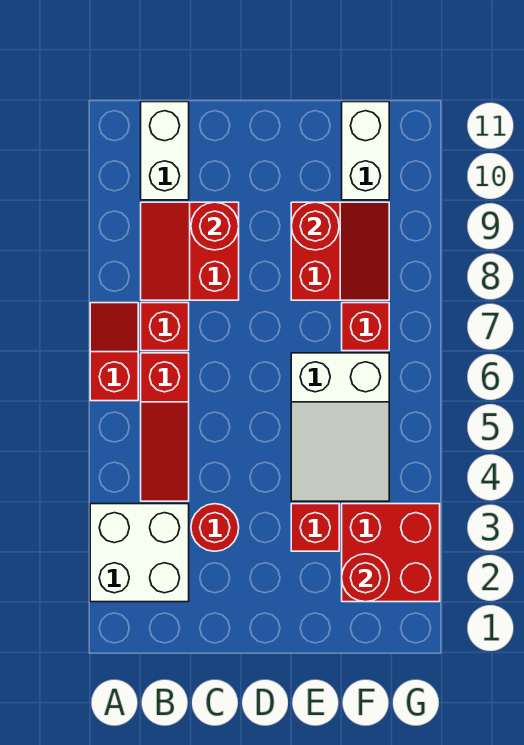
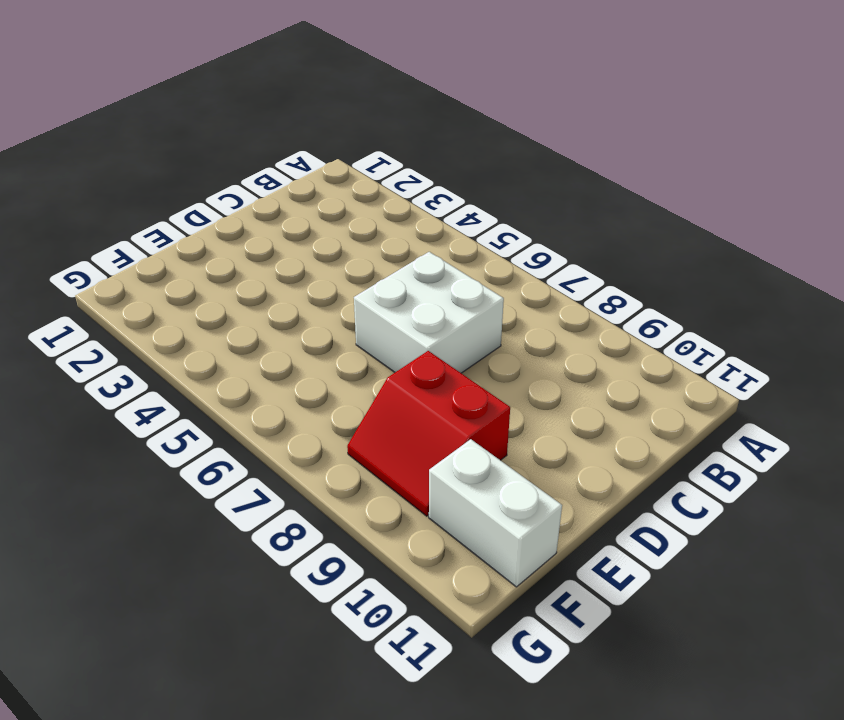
white brick C6:D7 level 1 -> white brick A2:B3 level 1
none -> red slope A6:A7 level 1 top 6
none -> red slope B4:B6 level 1 top 6
none -> red brick B7 level 1

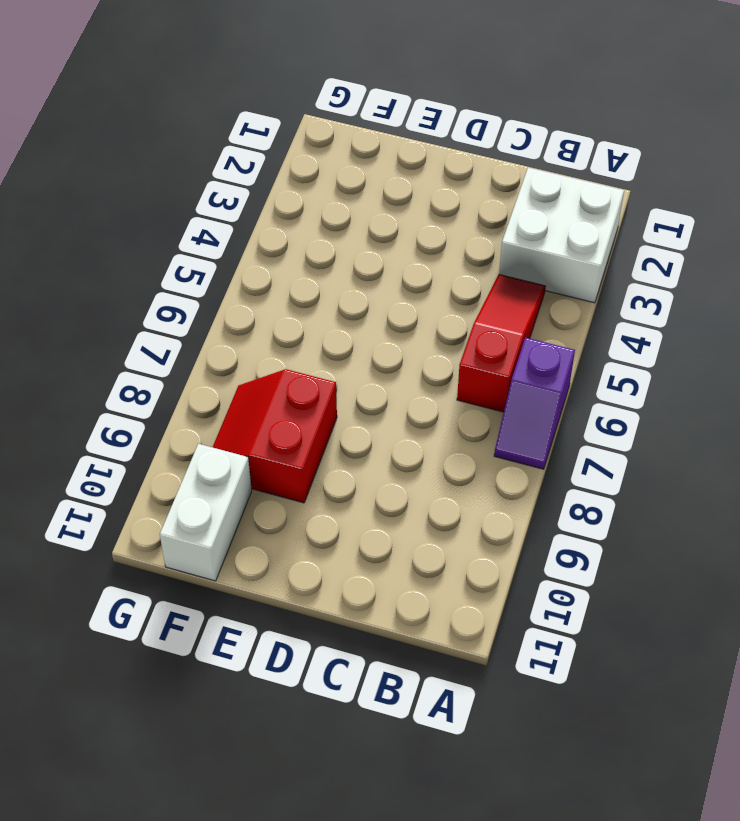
purple slope A6:A7 level 1 top 6 -> red slope A6:A7 level 1 top 6
none -> red brick B7 level 1
none -> red slope B8:C9 level 1 top C
none -> white brick B10:B11 level 1

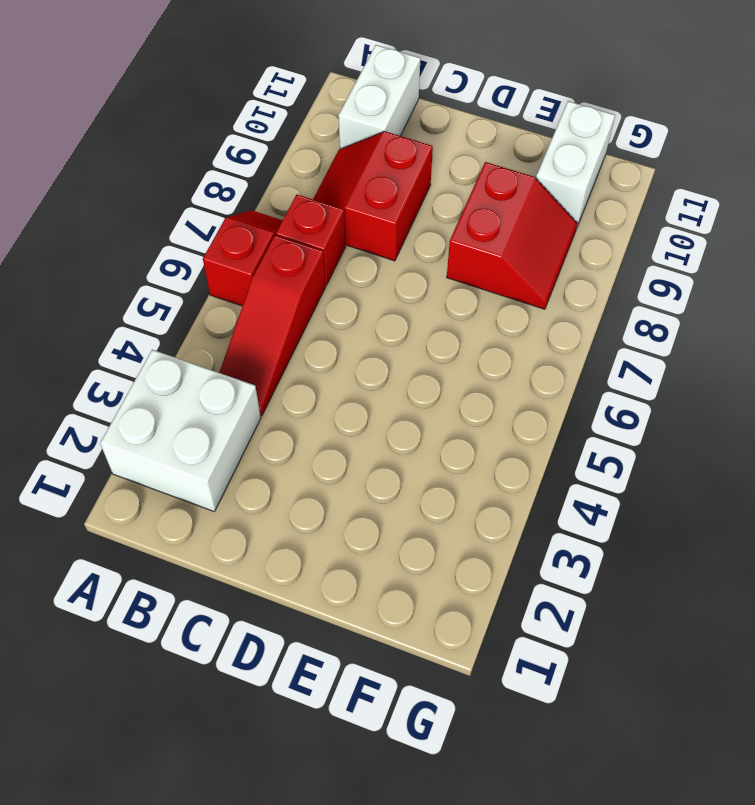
none -> red round brick C3 level 1
none -> red brick E3 level 1
none -> white slope E4:F6 level 1 top 6

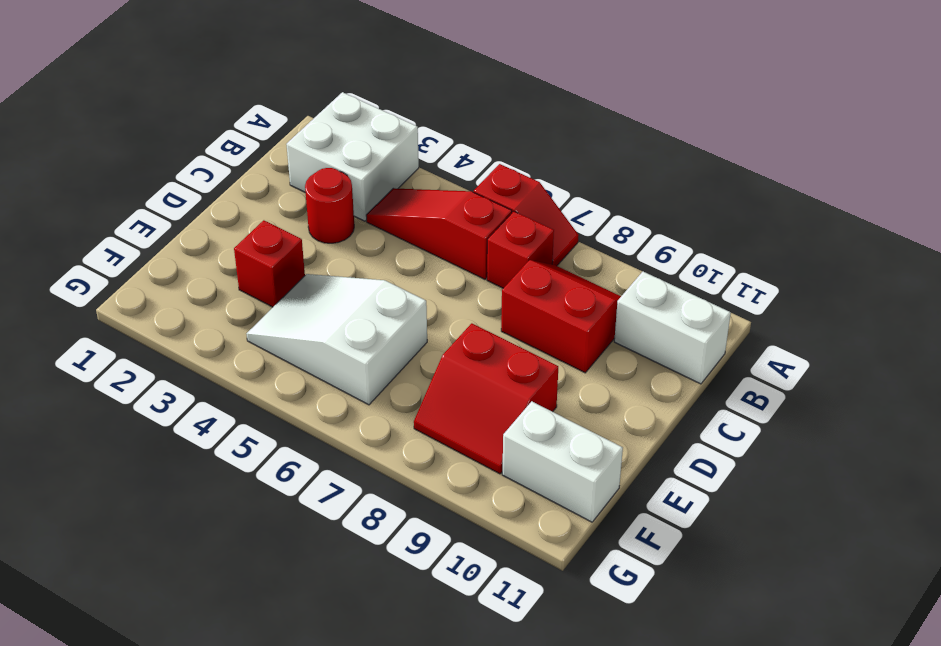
none -> red brick F2:G3 level 1
none -> red brick F7 level 1
none -> red round brick C9 level 2

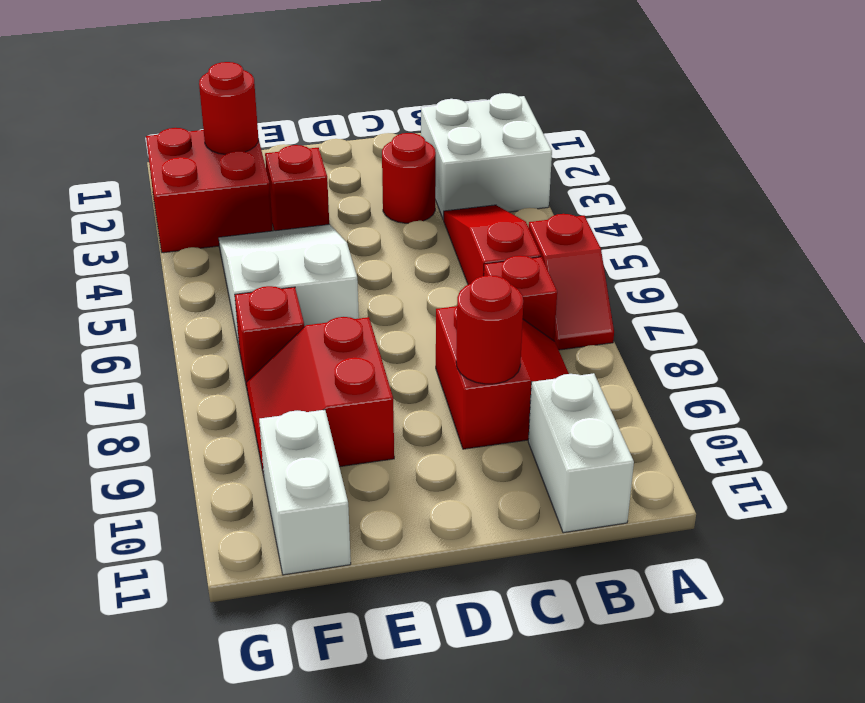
none -> red round brick E9 level 2

